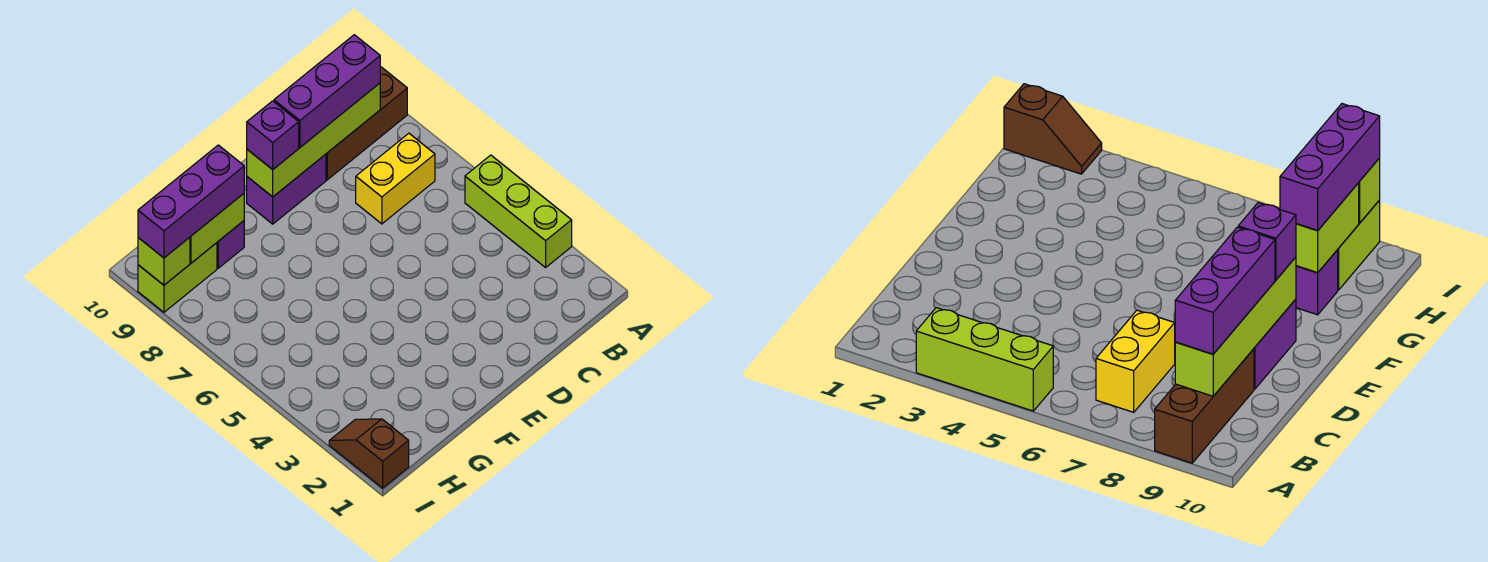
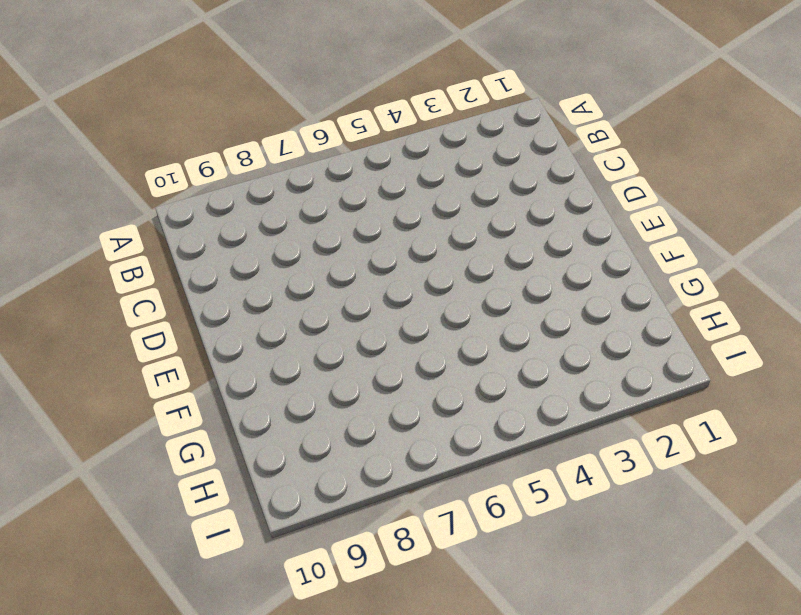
none -> lime brick A3:A5 level 1
none -> brown brick A9:C9 level 1
none -> yellow brick B7:C7 level 1

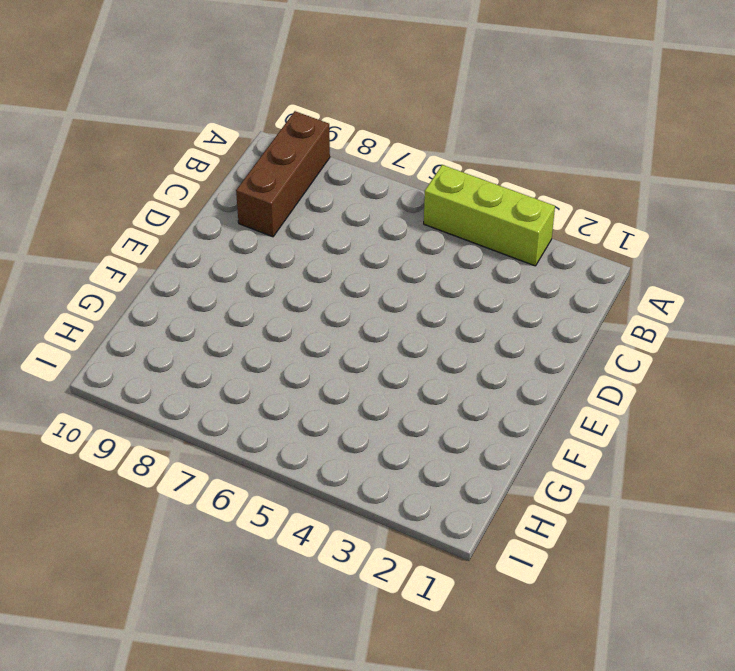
none -> yellow brick B7:C7 level 1
none -> purple brick D9:E9 level 1
none -> purple brick G9 level 1

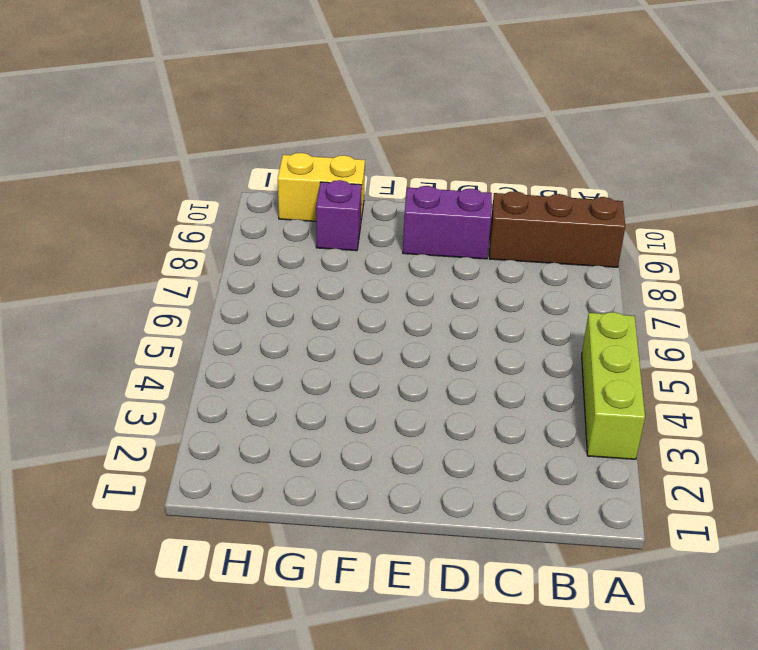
yellow brick G10:H10 level 1 -> yellow brick B7:C7 level 1
none -> lime brick H9:I9 level 1
none -> brown slope I1:I2 level 1 top 1
none -> lime brick B9:E9 level 2

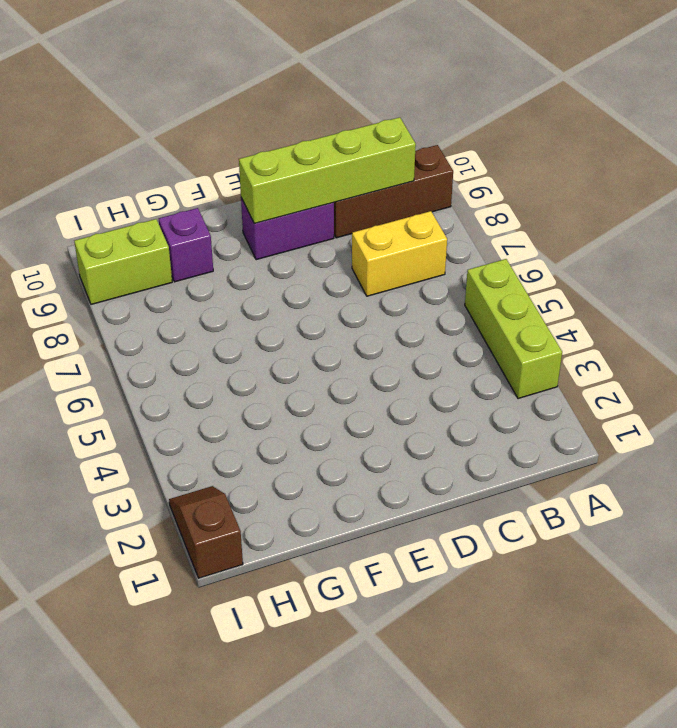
none -> lime brick G9:H9 level 2
none -> lime brick I9 level 2
none -> purple brick B9:D9 level 3

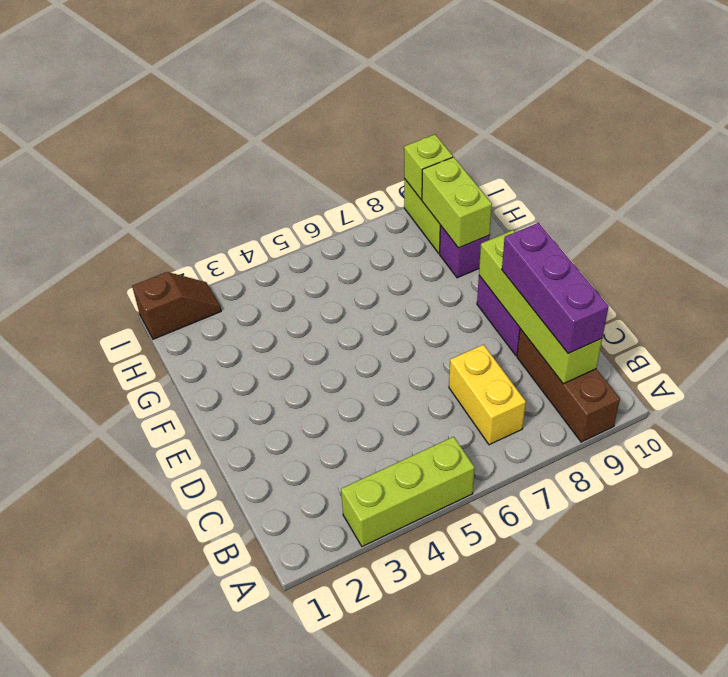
none -> purple brick E9 level 3
none -> purple brick G9:I9 level 3

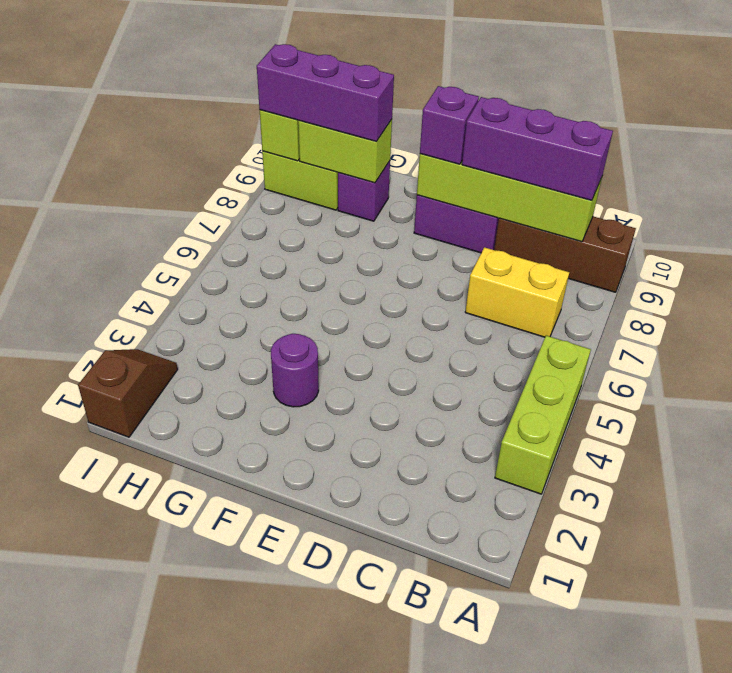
purple round brick F3 level 1 -> none

